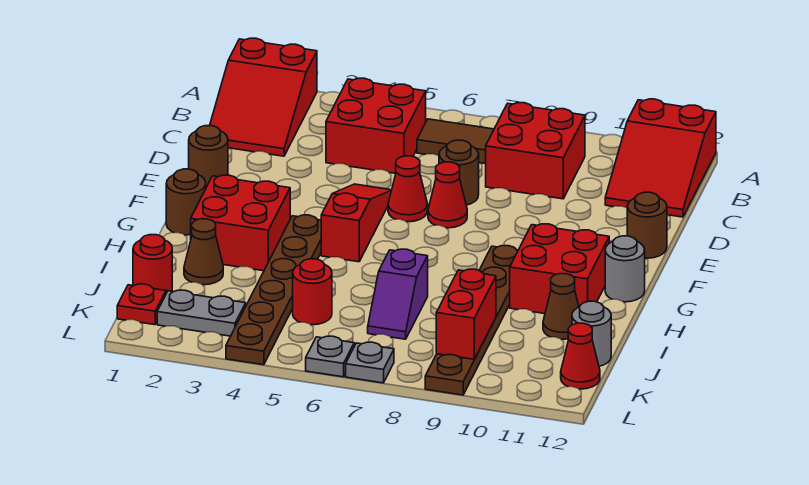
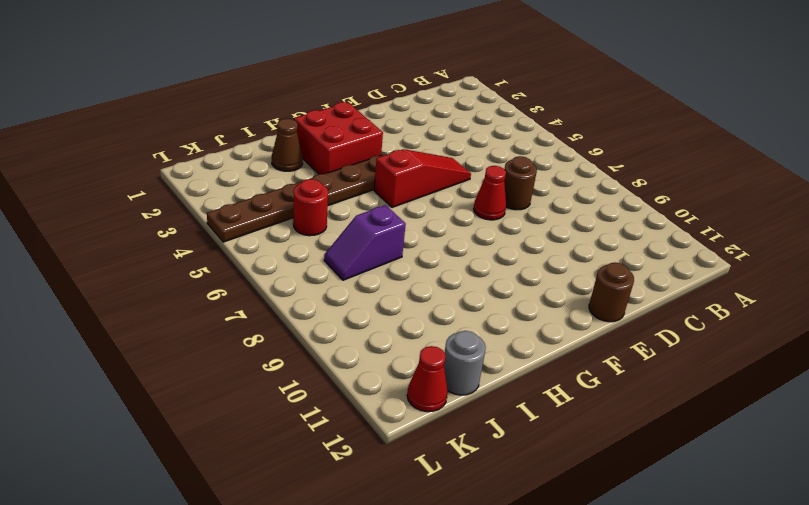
none -> red slope A1:C2 level 1 top A
none -> red slope A11:C12 level 1 top A
none -> red brick B4:C5 level 1

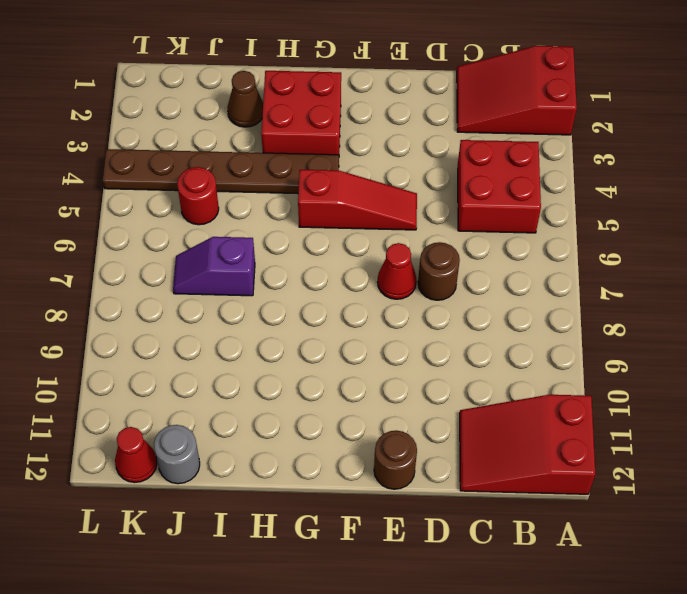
none -> brown tile B6:B7 level 1
none -> red brick B8:C9 level 1
none -> brown round brick E1 level 1

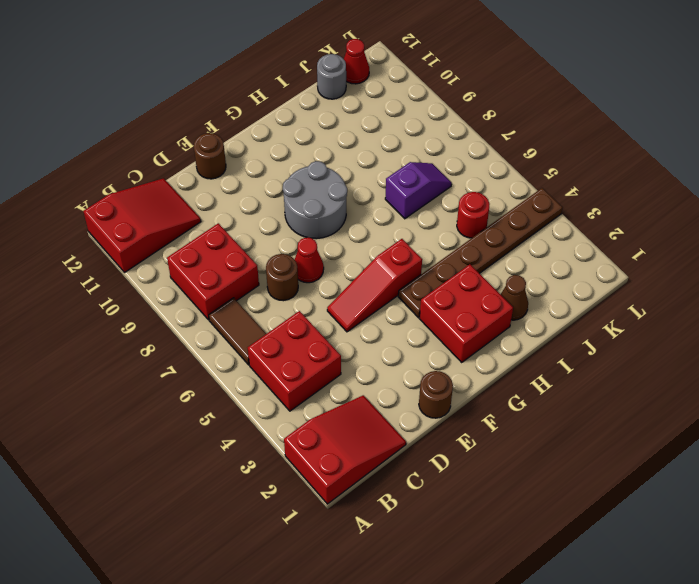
grey round brick F8:G9 level 1 -> brown plate G9:L9 level 1
none -> red cone E6 level 1
none -> brown round brick G1 level 1
none -> red brick G10:H11 level 1

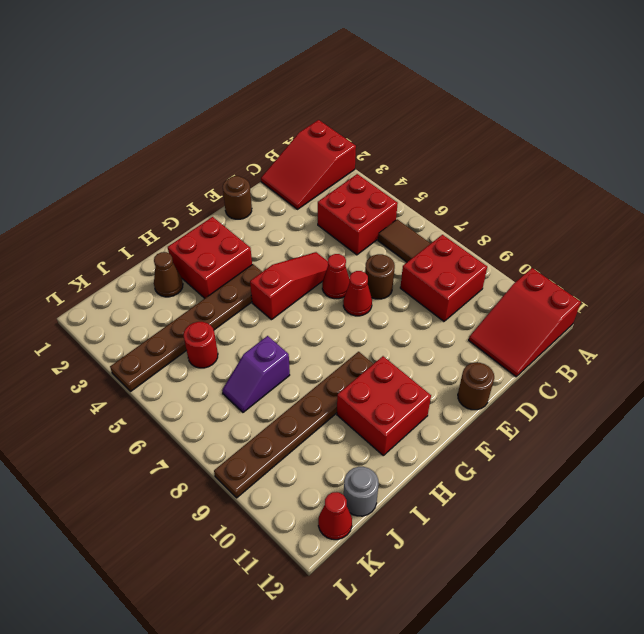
none -> brown round brick G1 level 1
none -> grey round brick G12 level 1
none -> brown cone I11 level 1

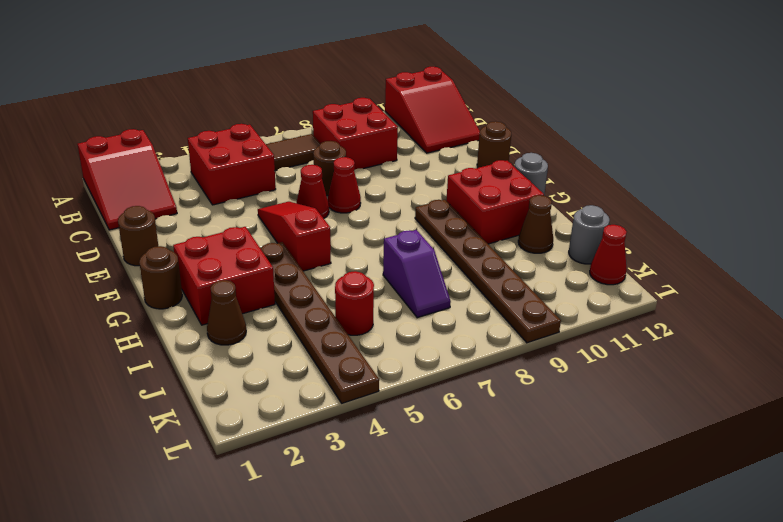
none -> red round brick J1 level 1
none -> red plate K1 level 1
none -> grey plate K2:K3 level 1

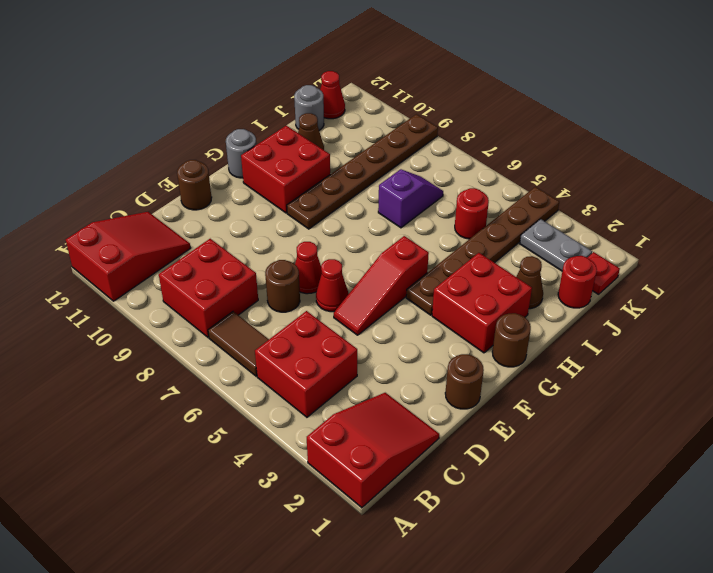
none -> grey plate L6 level 1
none -> grey plate L7 level 1
none -> red brick J9:K9 level 2

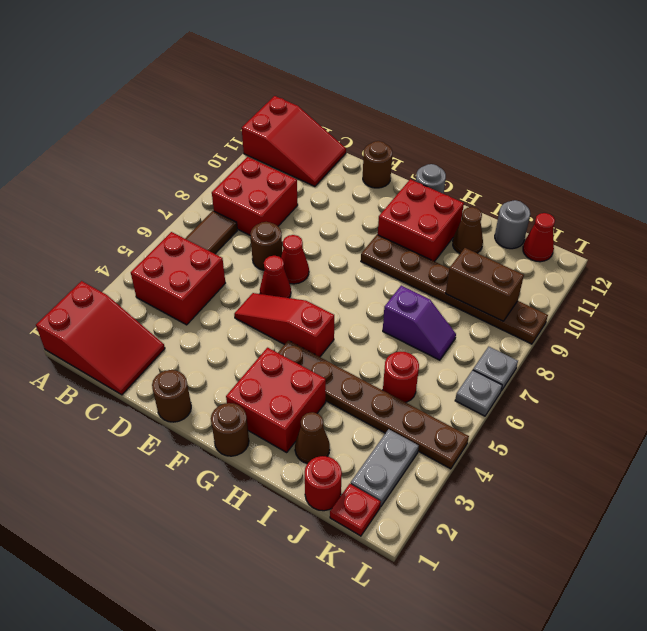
brown brick J9:K9 level 2 -> red brick J9:K9 level 2

